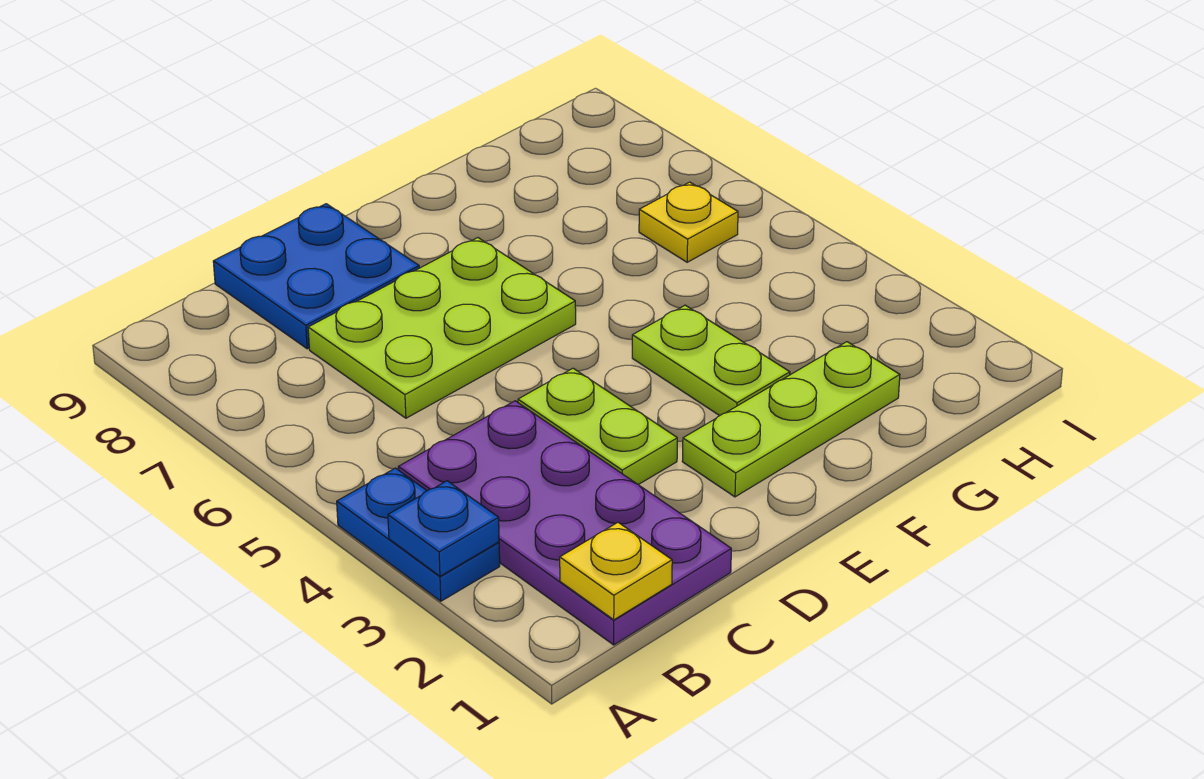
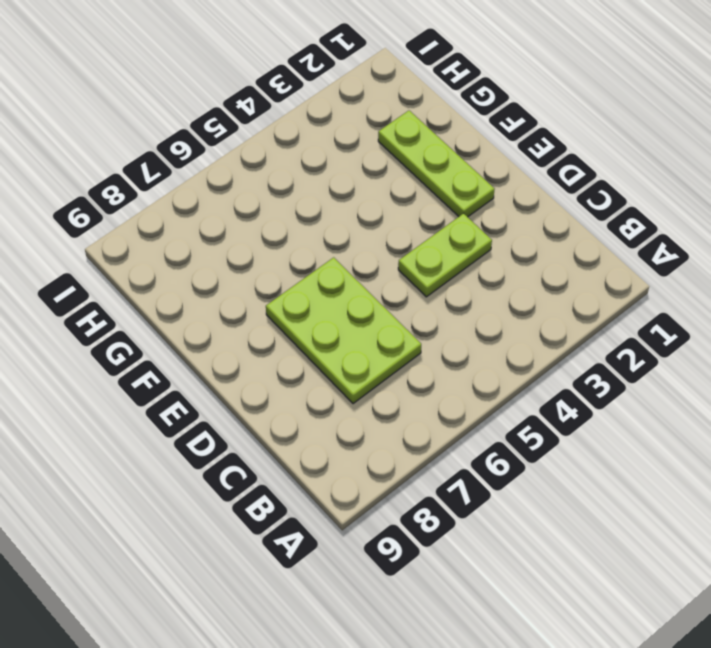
none -> blue plate A3:A4 level 1
none -> purple plate B1:C4 level 1

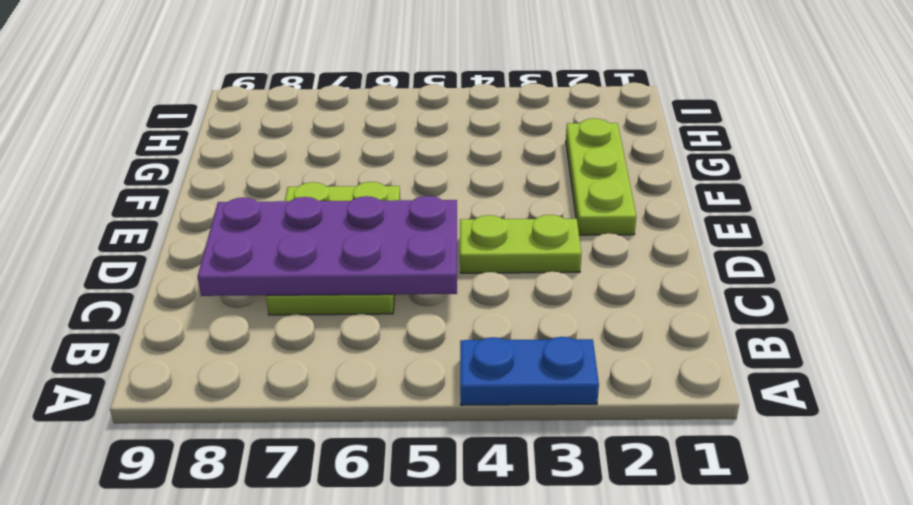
purple plate C5:D8 level 2 -> purple plate B1:C4 level 1
none -> blue plate C8:D9 level 1
none -> lime plate F3:F4 level 1

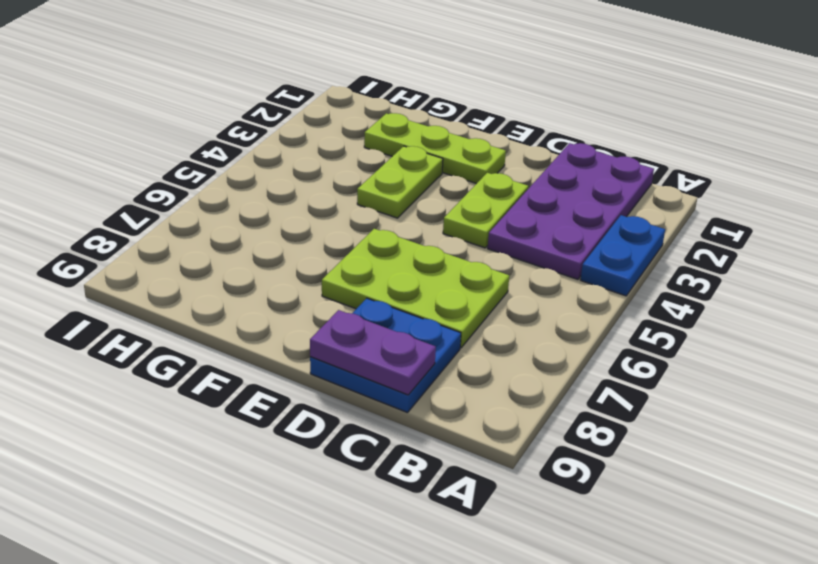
purple plate C9:D9 level 2 -> none
none -> yellow plate H6 level 1
none -> blue plate A3 level 2

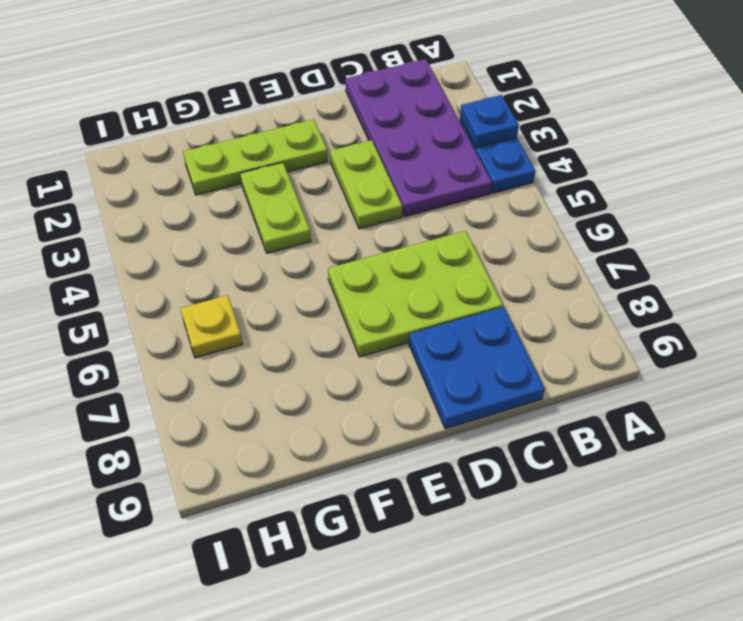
none -> yellow plate B1 level 2

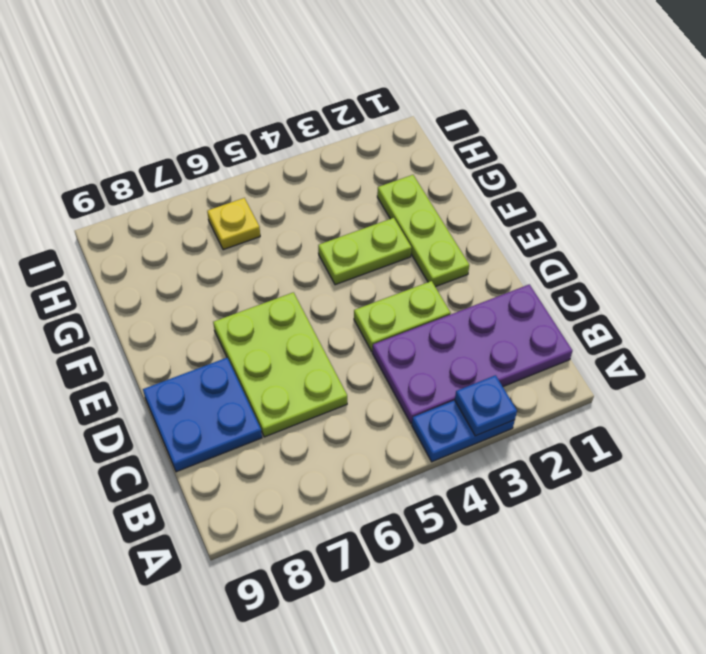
none -> yellow plate B1 level 2

